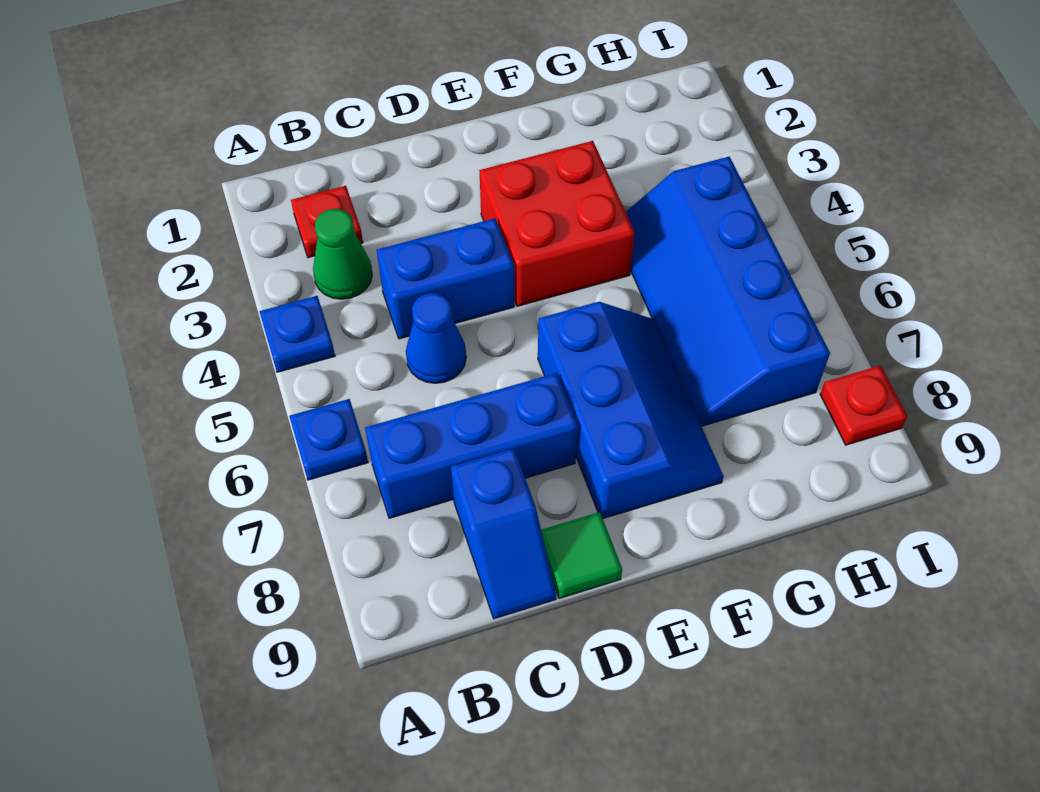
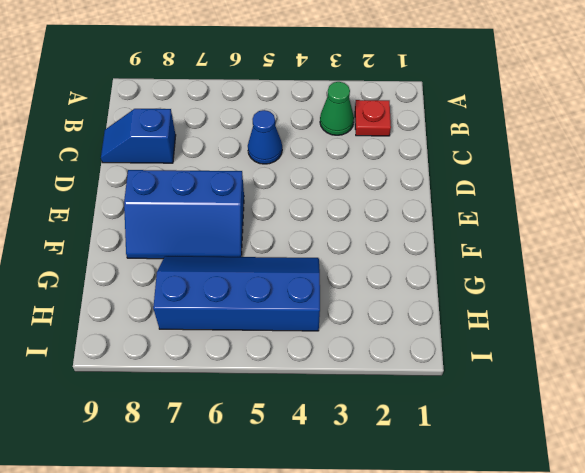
none -> blue plate A4 level 1
none -> blue plate A6 level 1
none -> blue brick B7:D7 level 1

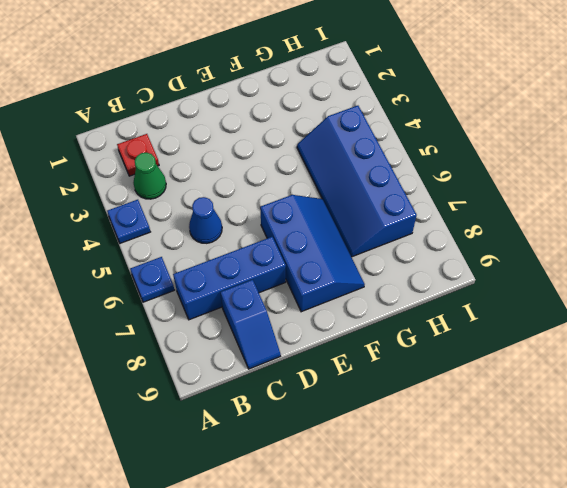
none -> blue brick C4:D4 level 1
none -> green tile D9 level 1
none -> red brick E3:F4 level 1

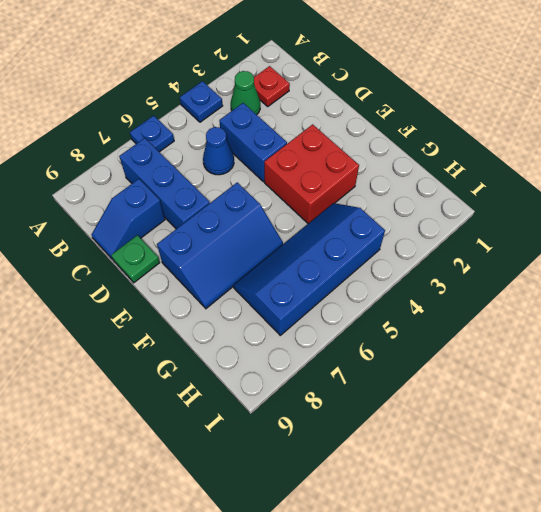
green plate D9 level 1 -> green tile D9 level 1
none -> red plate I8 level 1

